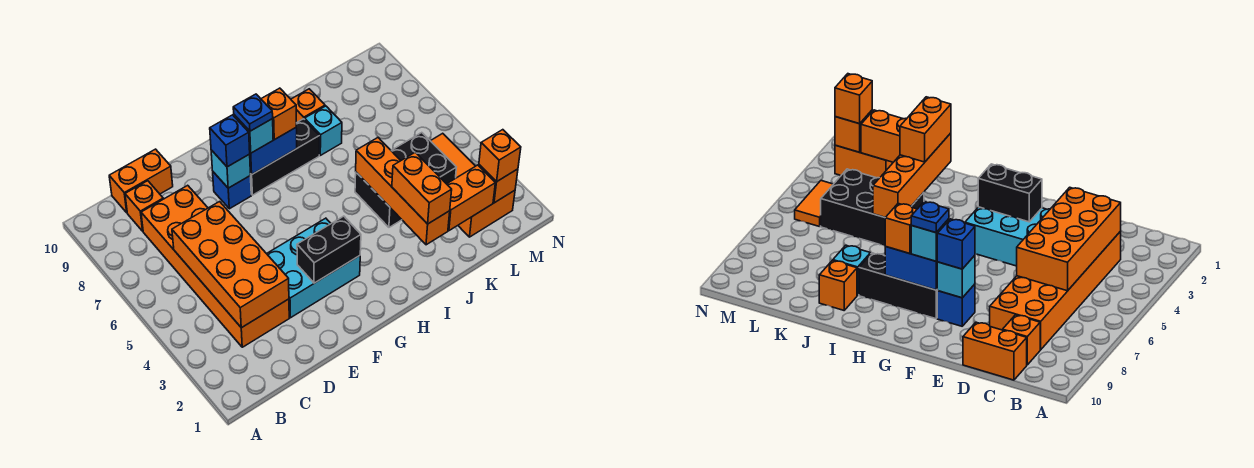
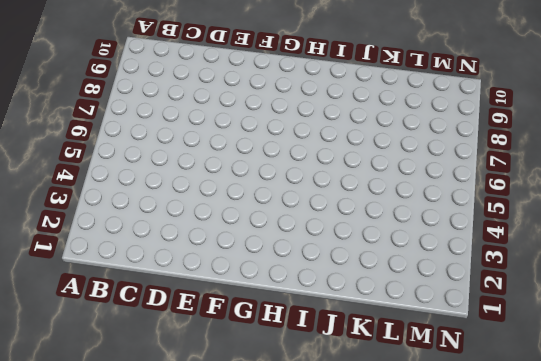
none -> orange brick C3:D8 level 1
none -> orange brick C9 level 1
none -> orange brick C10:D10 level 1

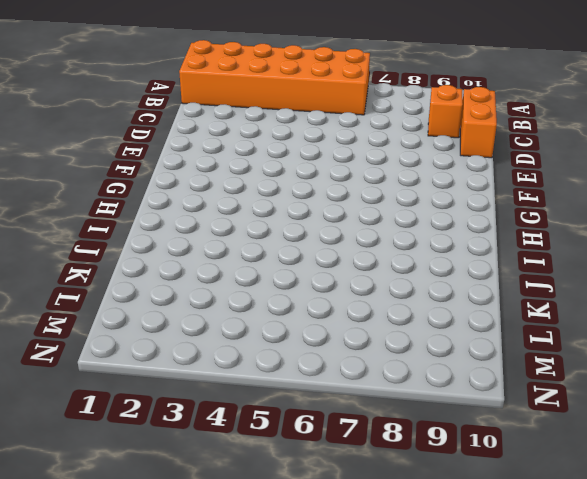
orange brick A1:B6 level 1 -> orange brick C3:D8 level 1
none -> cyan brick E3:G4 level 1
none -> blue brick F8 level 1
none -> black brick G8:I8 level 1

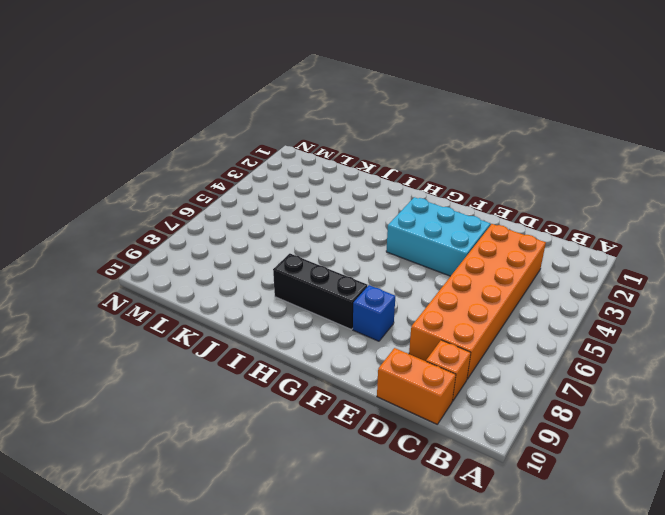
none -> black brick J4:L5 level 1
none -> cyan brick J8 level 1
none -> orange brick J9 level 1

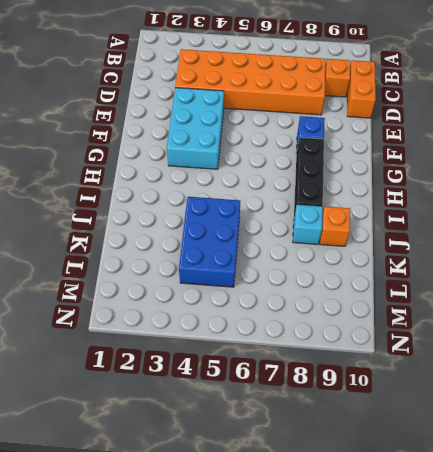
blue brick J4:L5 level 1 -> black brick J4:L5 level 1
none -> orange brick L2:M2 level 1
none -> orange tile M4:M5 level 1
none -> orange brick C3:D6 level 2

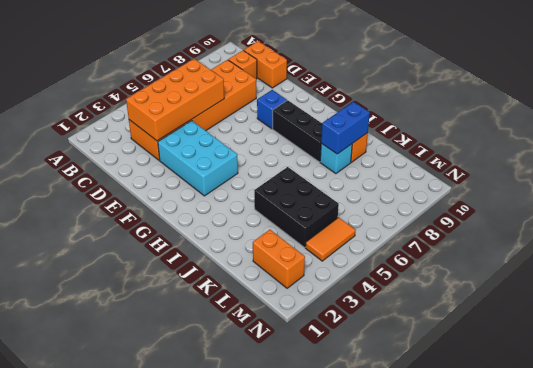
blue brick J8:J9 level 2 -> blue brick G8:H8 level 2
none -> black brick F3:G3 level 2
none -> cyan brick F8 level 2
none -> orange brick J2:J5 level 2

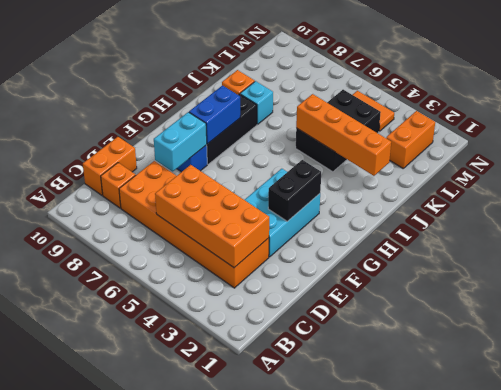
cyan brick E8:F8 level 2 -> cyan brick F8 level 2
none -> orange brick K2:L2 level 2
none -> orange brick M2 level 2
none -> blue brick F8 level 3

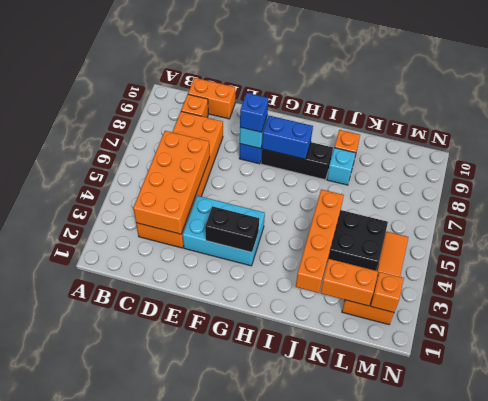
none -> cyan brick G8 level 3
none -> orange brick H8 level 3
none -> orange brick J2:J3 level 3

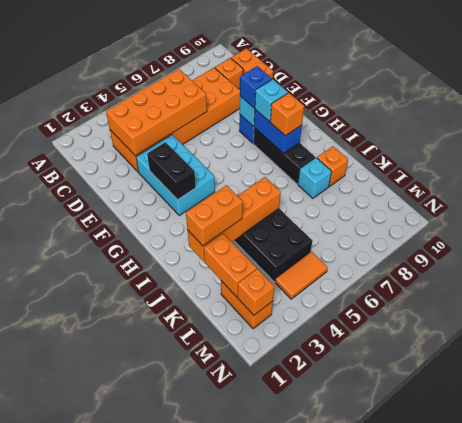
none -> orange brick M2 level 3
none -> blue plate G8 level 4

